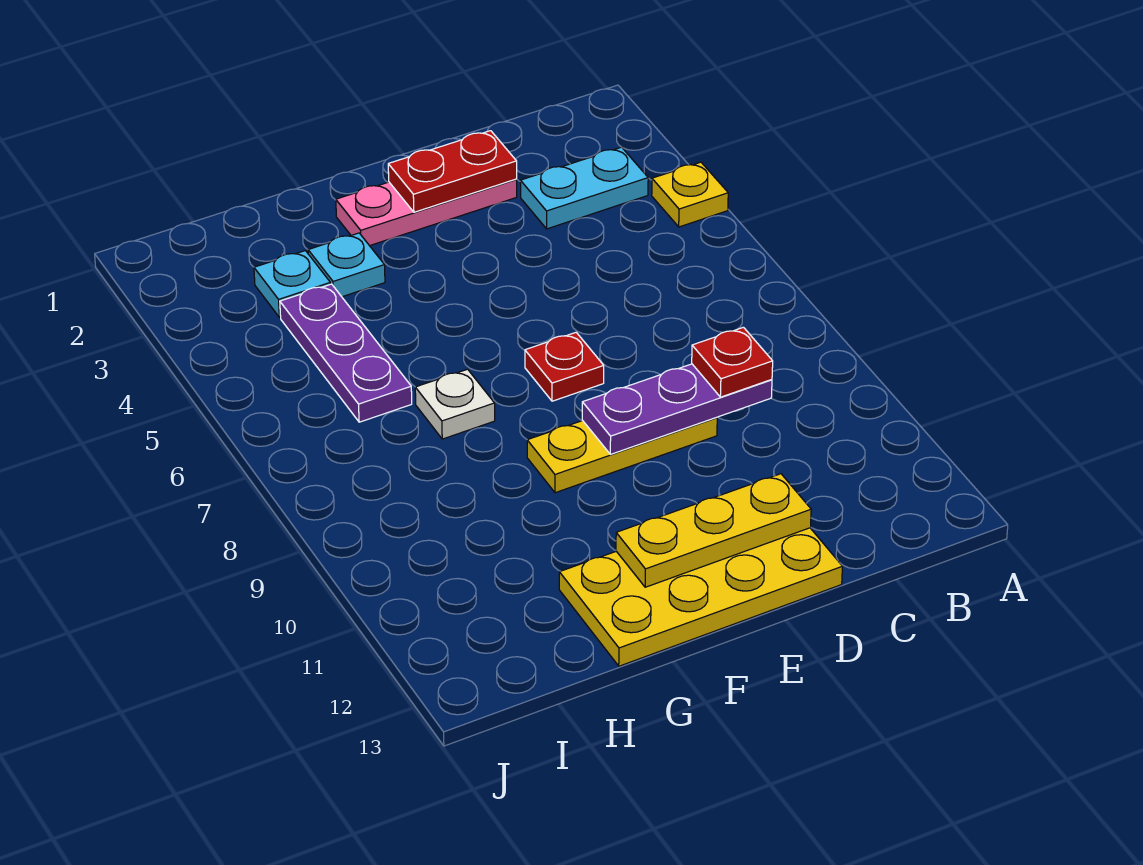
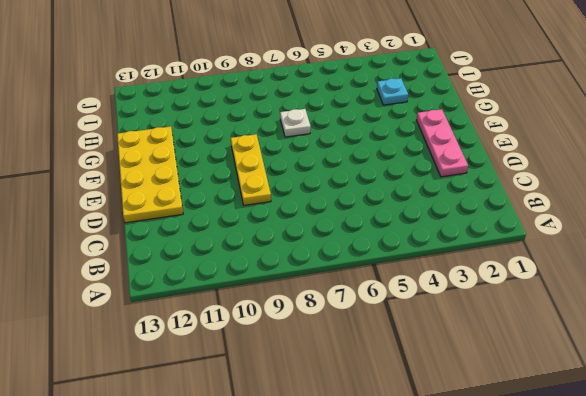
none -> yellow plate A4 level 1
none -> cyan plate B3:C3 level 1
none -> red plate E7 level 1

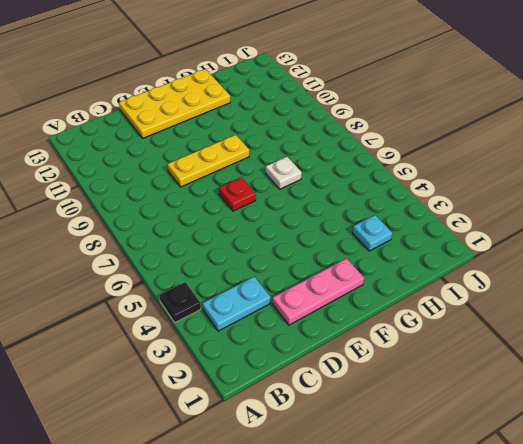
black plate A4 level 1 -> yellow plate A4 level 1
none -> cyan plate G3 level 1
none -> purple plate H4:H6 level 1
none -> purple plate C9:E9 level 2

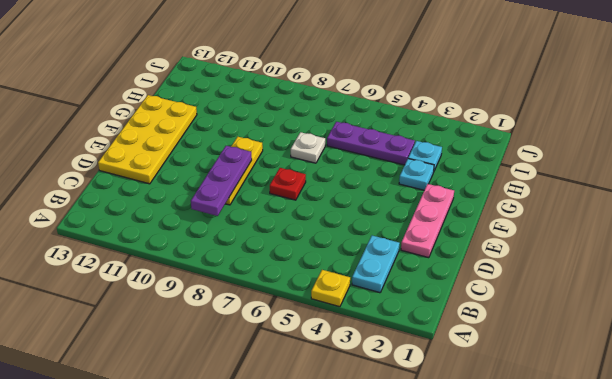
none -> red plate D2:E2 level 2
none -> yellow plate D12:F12 level 2
none -> red plate C9 level 3

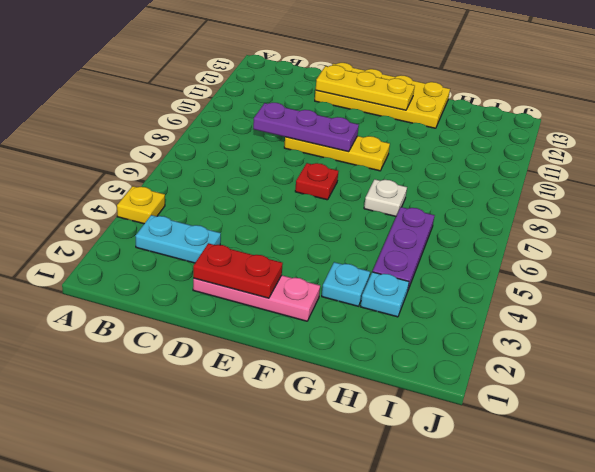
none -> red plate C9 level 3

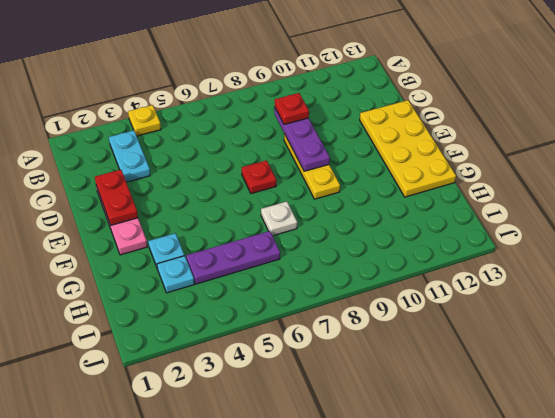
none -> yellow plate D12:F12 level 2

